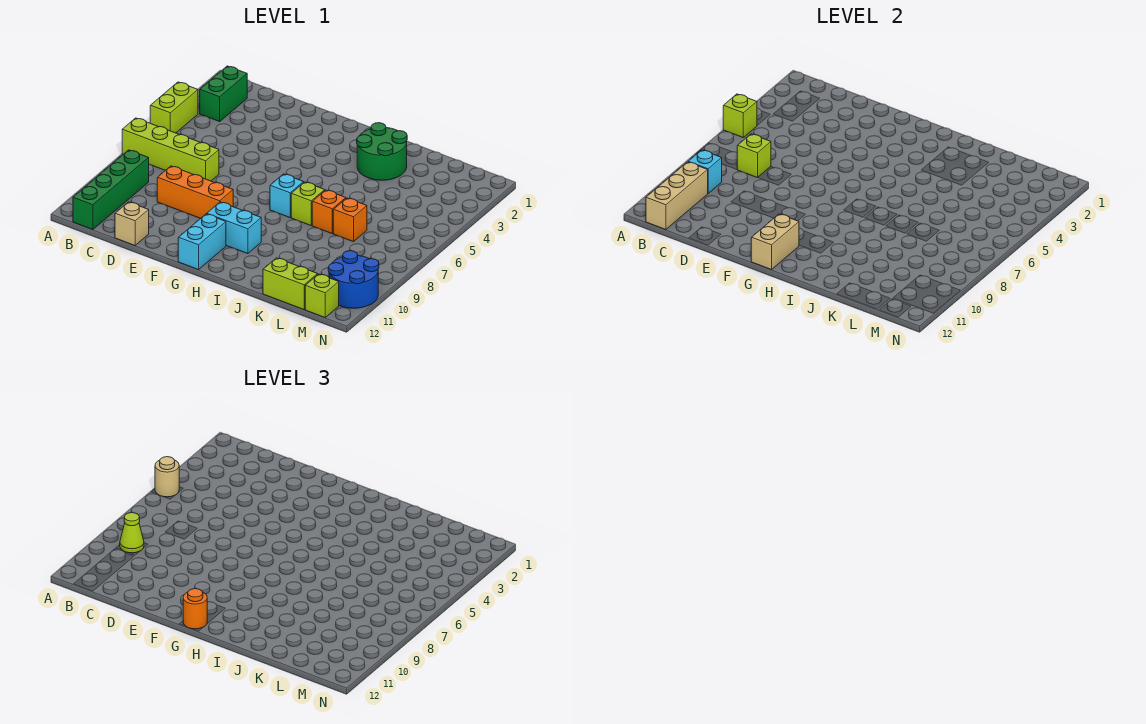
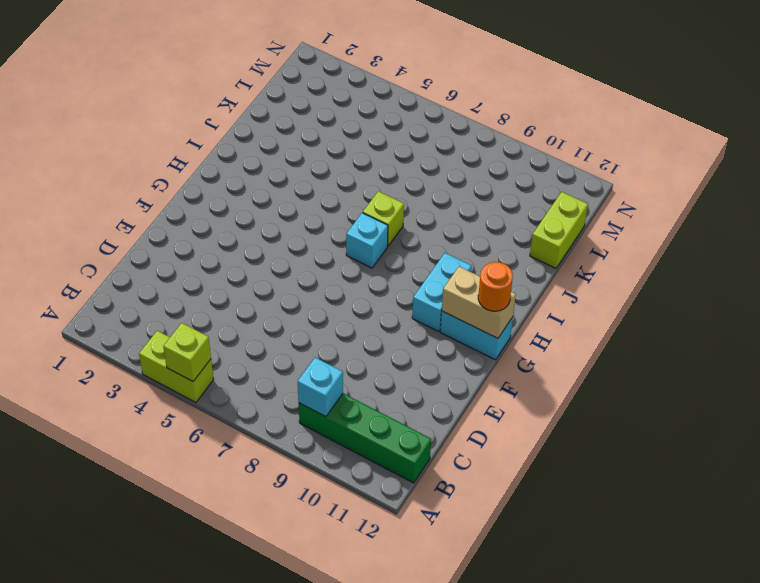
none -> lime brick A7:D7 level 1
none -> green brick B2:B3 level 1
none -> orange brick D9:F9 level 1

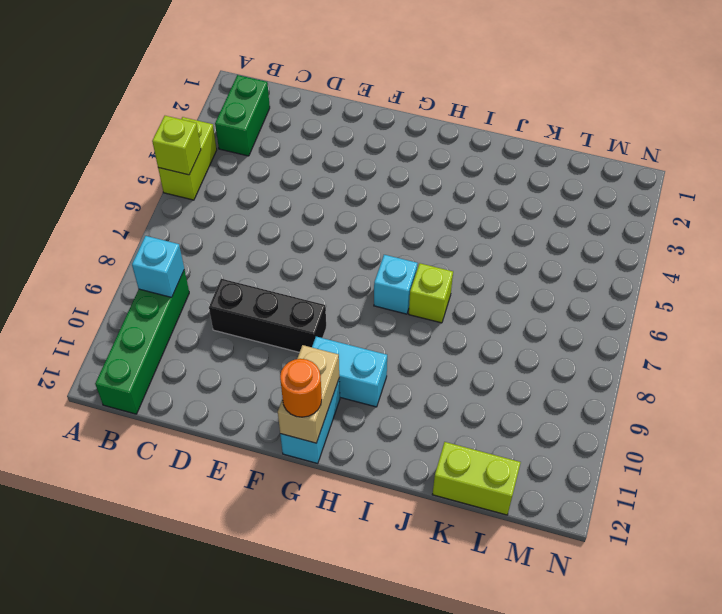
black brick D9:F9 level 1 -> orange brick D9:F9 level 1
none -> lime brick A7:D7 level 1
none -> tan brick D12 level 1
none -> green round brick I2:J3 level 1

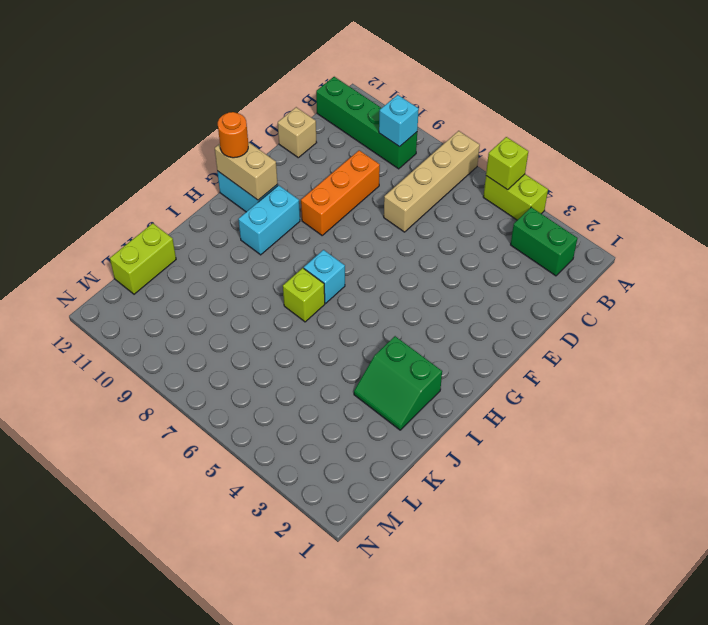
tan brick A7:D7 level 1 -> lime brick A7:D7 level 1
green slope I2:J3 level 1 top I -> green round brick I2:J3 level 1
none -> orange brick J7 level 1
none -> orange brick K7 level 1
none -> blue round brick M10:N11 level 1

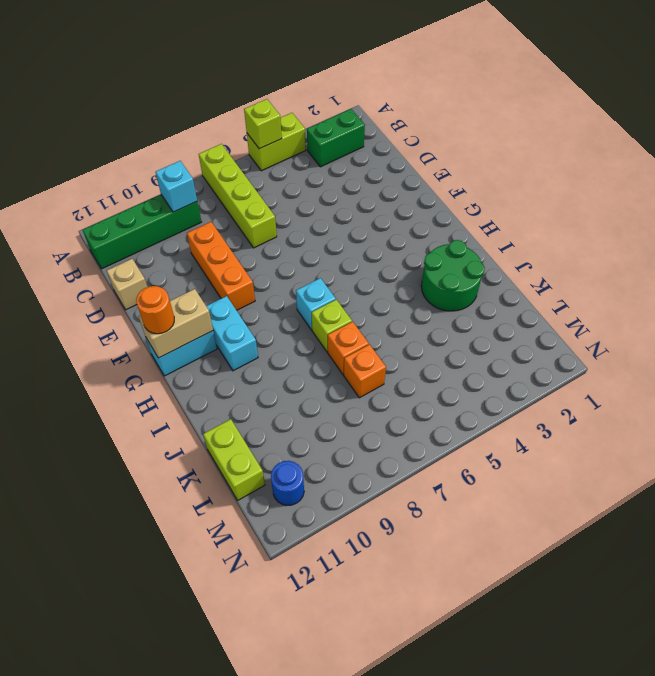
blue round brick M11 level 1 -> blue round brick M10:N11 level 1
none -> lime brick M12 level 1
none -> tan brick B10:B12 level 2
none -> lime brick C7 level 2

